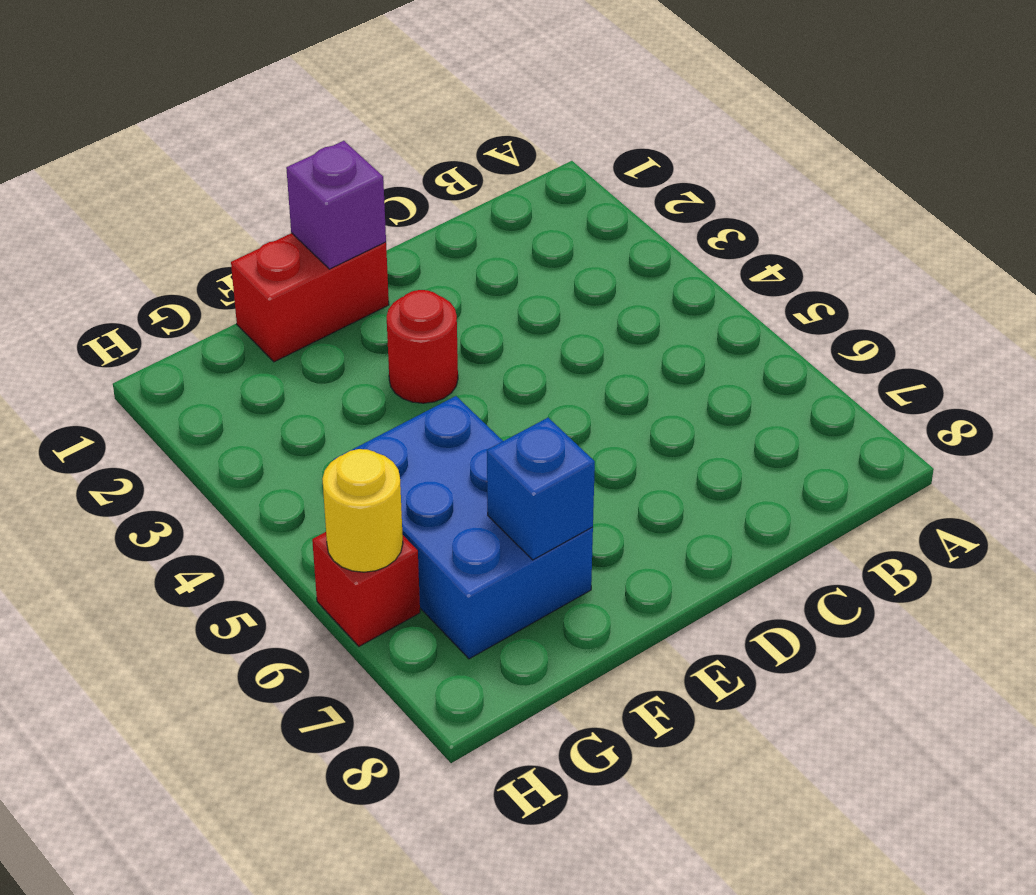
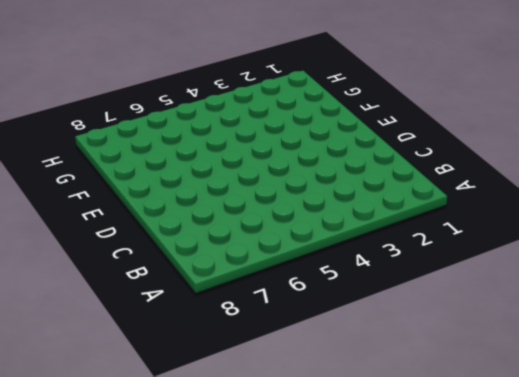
none -> red brick E1:F1 level 1
none -> red round brick E3 level 1

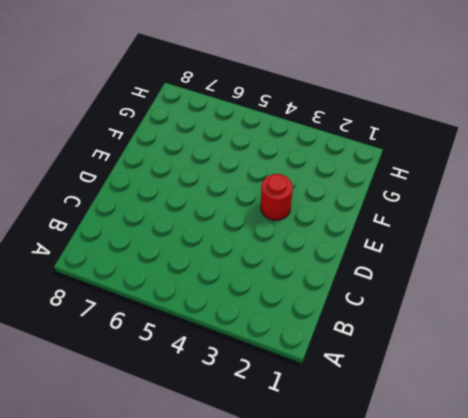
none -> red brick E1:F1 level 1
none -> blue brick F5:G7 level 1

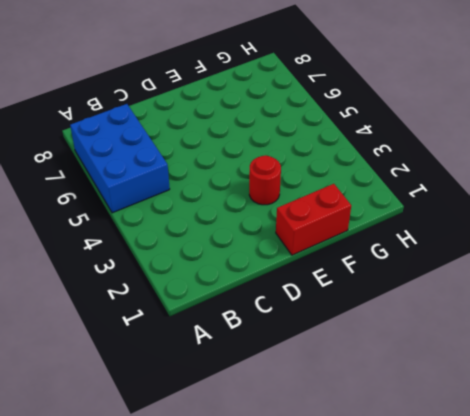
blue brick A5:B7 level 1 -> blue brick F5:G7 level 1
none -> red brick H6 level 1
none -> purple brick E1 level 2

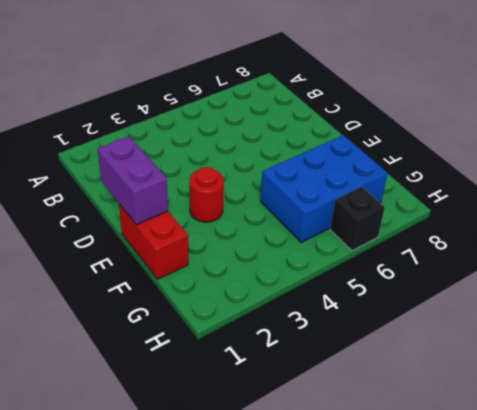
purple brick D1:E1 level 2 -> purple brick E1 level 2
black brick H6 level 1 -> red brick H6 level 1
none -> blue brick F7 level 2
none -> yellow round brick H6 level 2

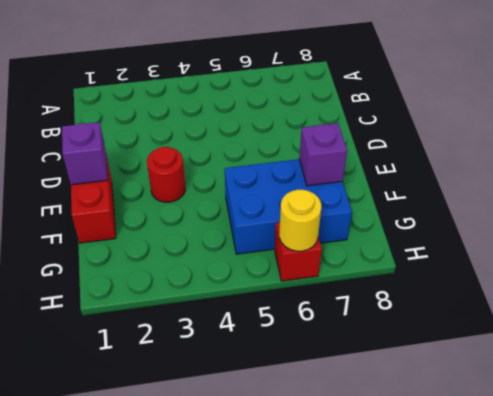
purple brick F7 level 2 -> blue brick F7 level 2

